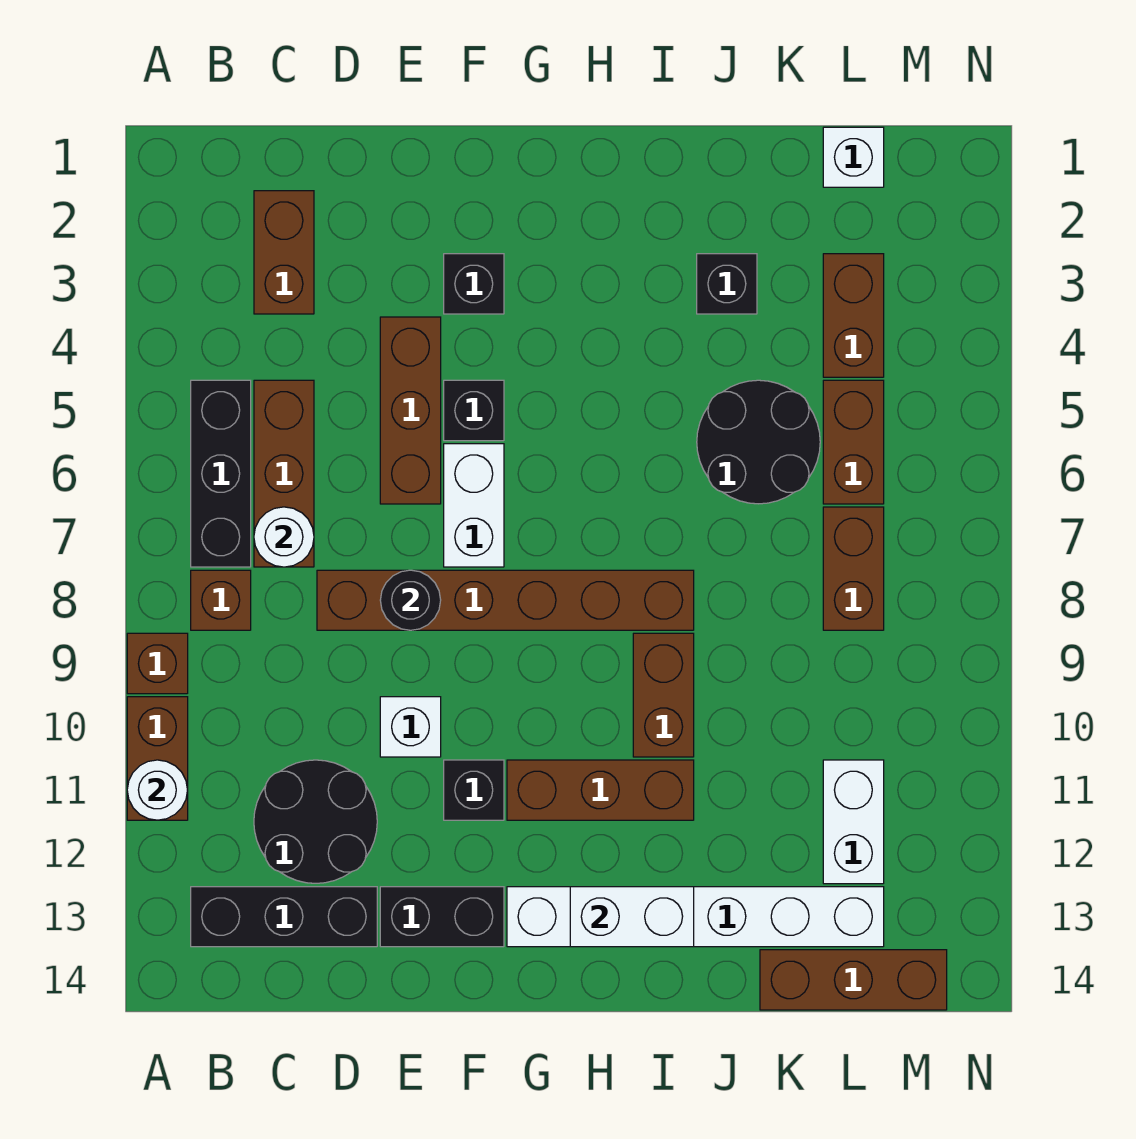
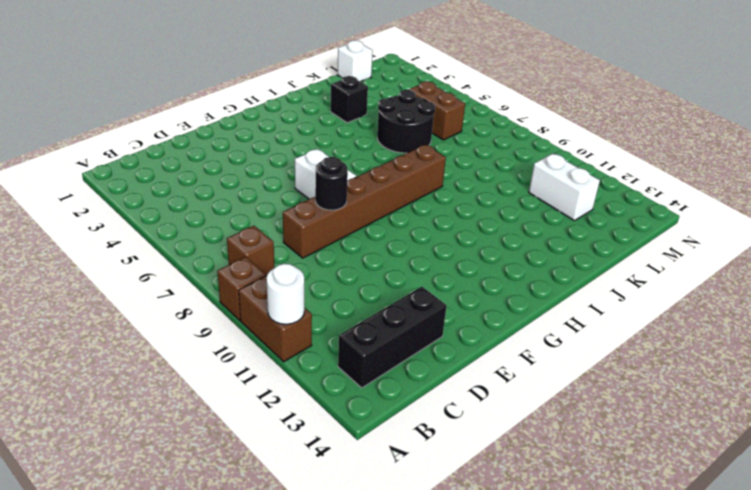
none -> black brick B5:B7 level 1
none -> brown brick C2:C3 level 1
none -> brown brick C5:C7 level 1
none -> black round brick C11:D12 level 1

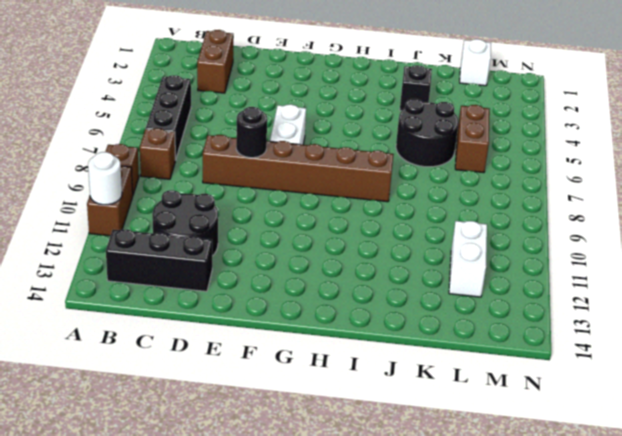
none -> brown brick C5:C7 level 1
none -> brown brick E4:E6 level 1
none -> white brick E10 level 1
none -> black brick E13:F13 level 1

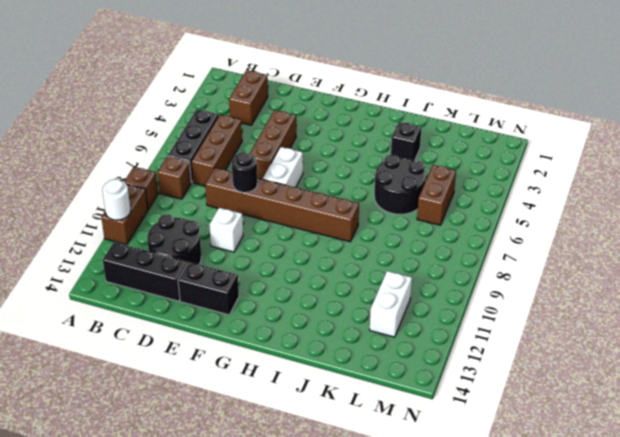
none -> black brick F3 level 1
none -> black brick F5 level 1
none -> black brick F11 level 1
none -> brown brick G11:I11 level 1

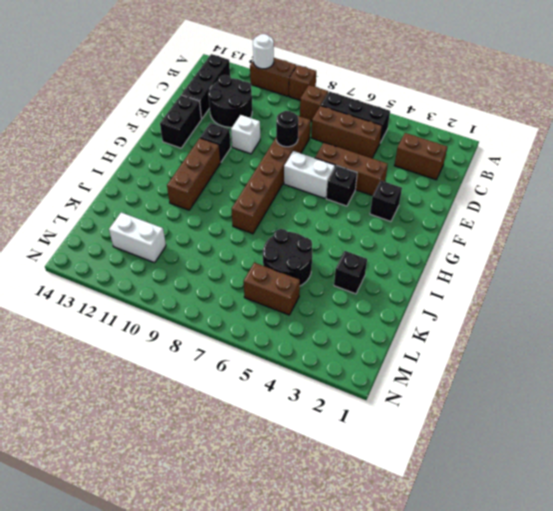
none -> white brick G13:L13 level 1
none -> brown brick I9:I10 level 1
none -> brown brick K14:M14 level 1
none -> white brick L1 level 1

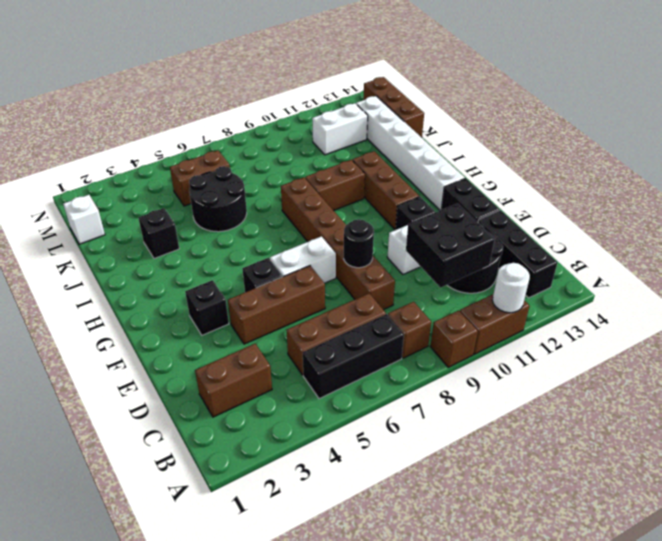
black brick C10:D11 level 2 -> none
none -> brown brick L3:L4 level 1
none -> brown brick L7:L8 level 1
none -> white round brick C7 level 2
none -> white brick H13:I13 level 2

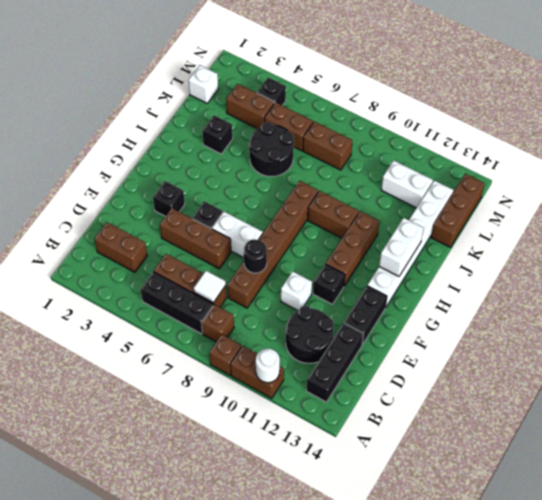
white tile C7 level 2 -> white round brick C7 level 2
black brick M4 level 1 -> none

